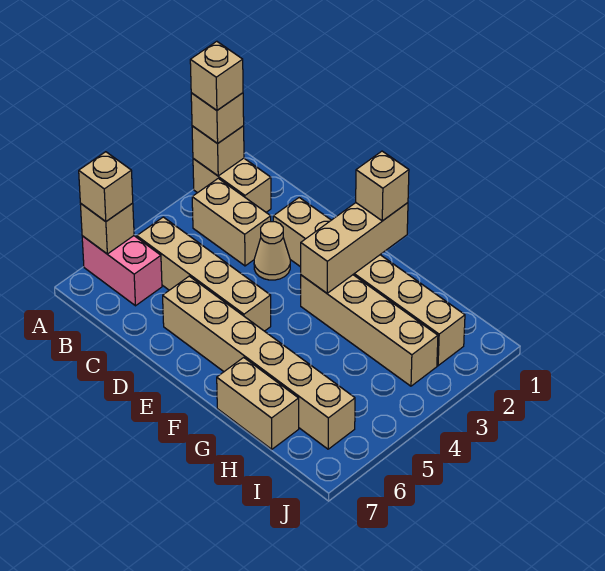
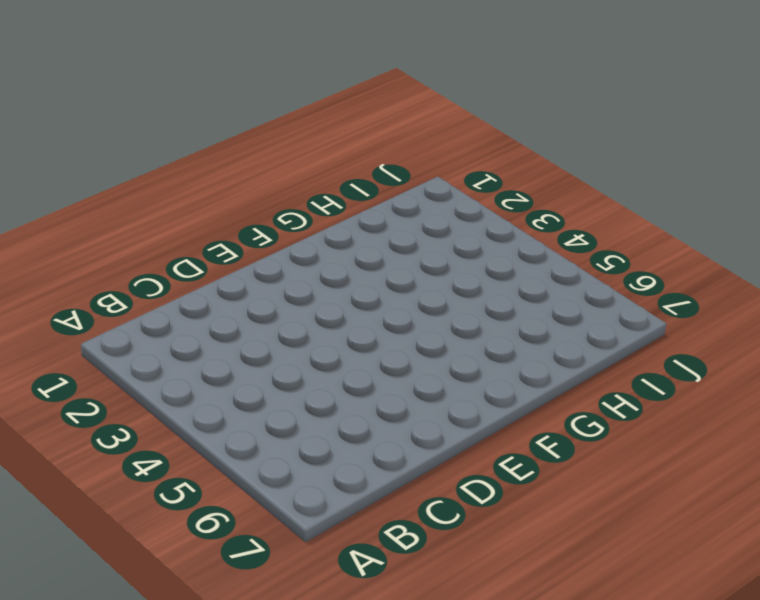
none -> tan brick A2:B2 level 1
none -> pink brick A6:B6 level 1
none -> tan brick B3:C3 level 1

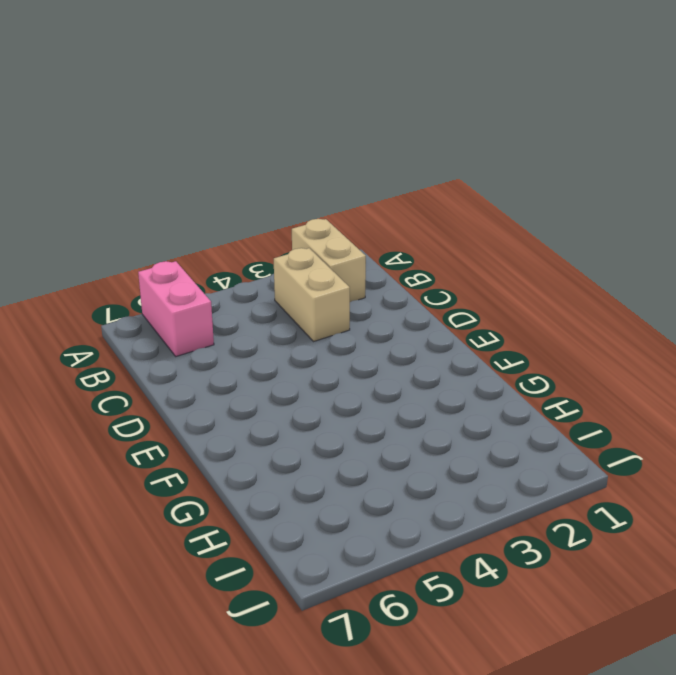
none -> tan brick B5:E5 level 1
none -> tan brick D2:I2 level 1
none -> tan cone D3 level 1

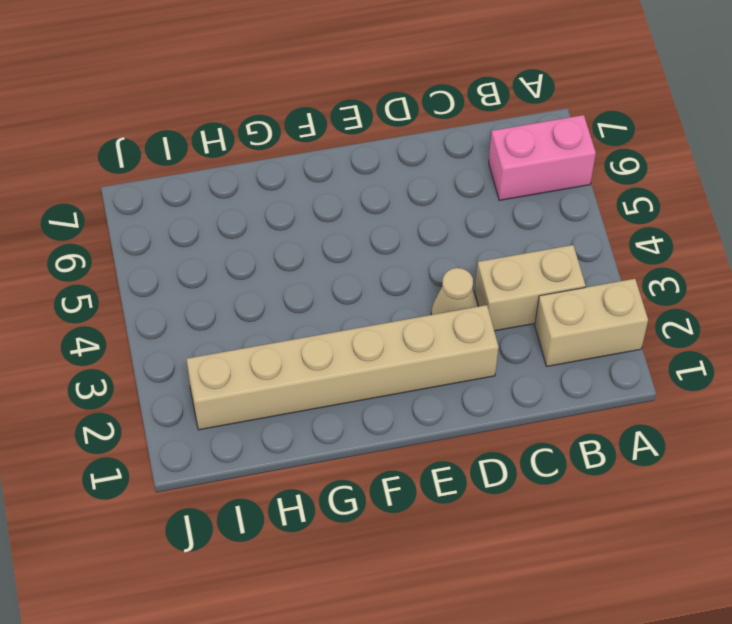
none -> tan brick B5:E5 level 1
none -> tan brick D6:I6 level 1
none -> tan brick F3:I3 level 1

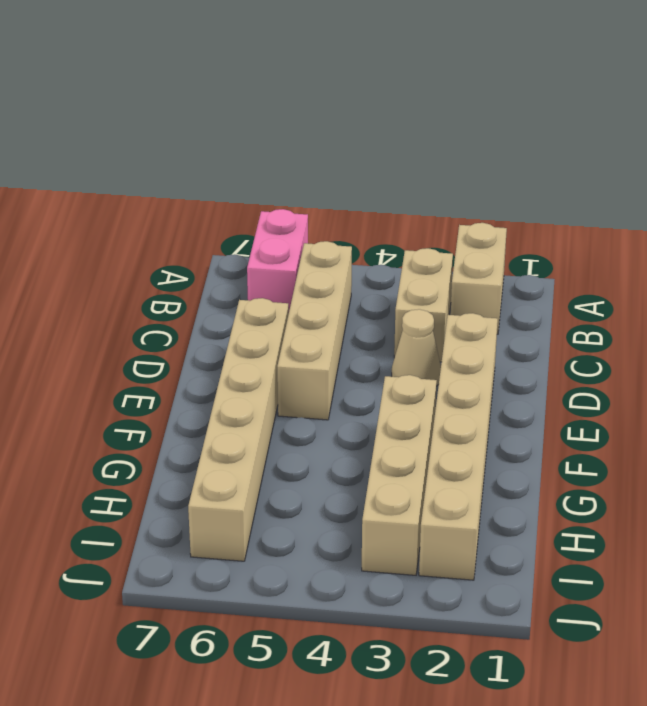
none -> tan brick G7:H7 level 1
none -> tan brick A2 level 2
none -> tan brick A6 level 2

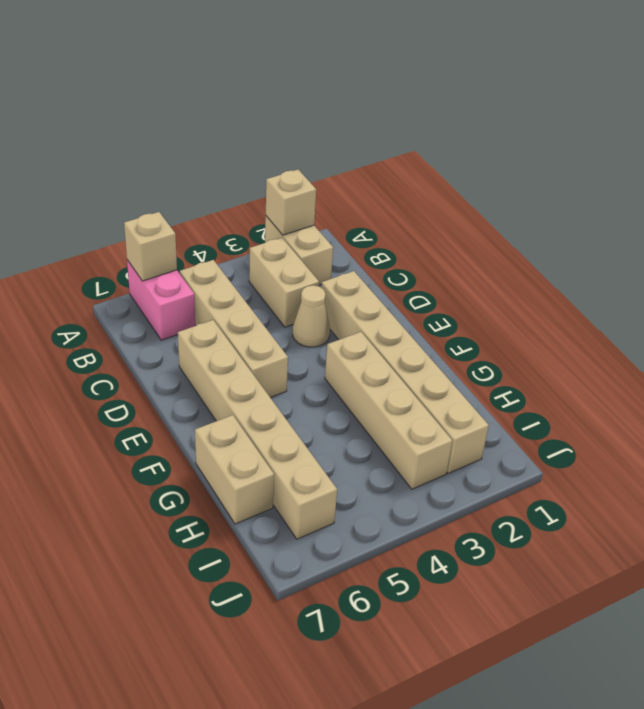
none -> tan brick F1:F3 level 2
none -> tan brick A2 level 3
none -> tan brick A6 level 3

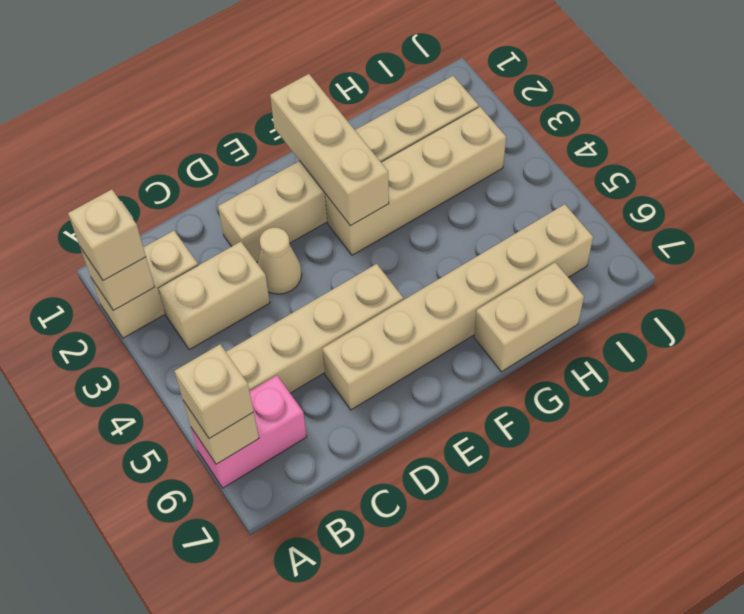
none -> tan brick F1 level 3
none -> tan brick A2 level 4

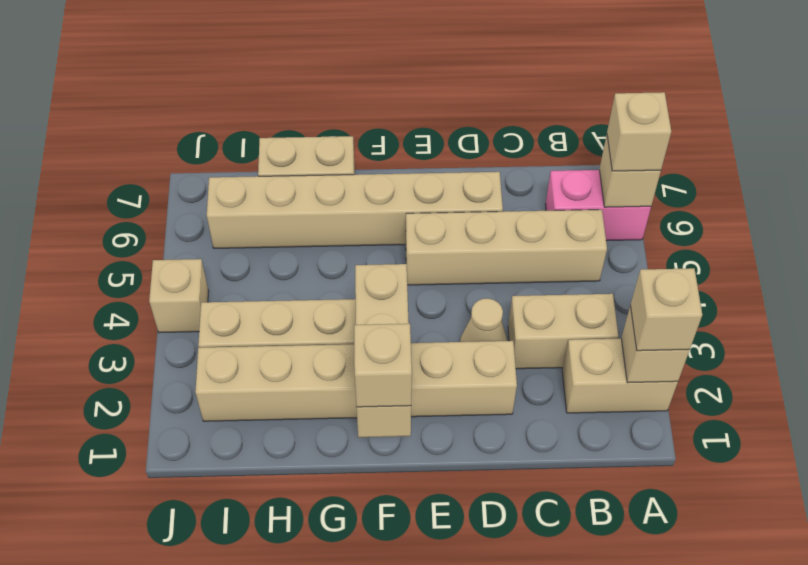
tan brick J4 level 1 -> tan brick A2 level 4

